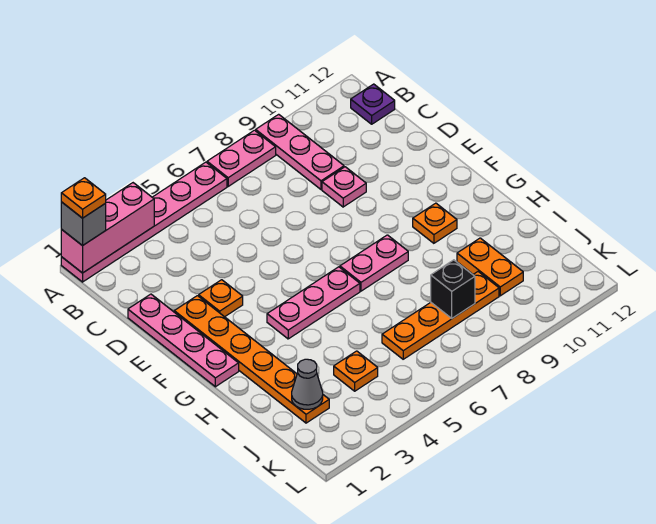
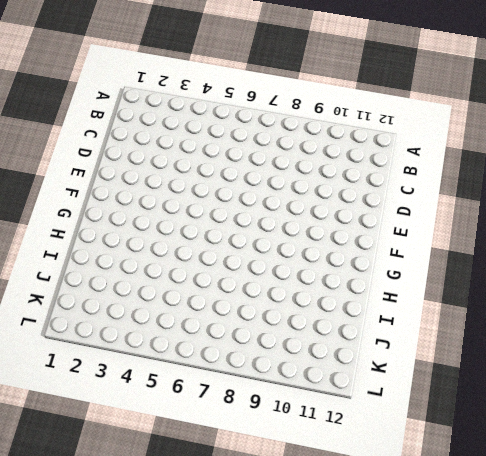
none -> pink plate A1:A6 level 1
none -> pink plate A7:A8 level 1
none -> pink plate A9:C9 level 1

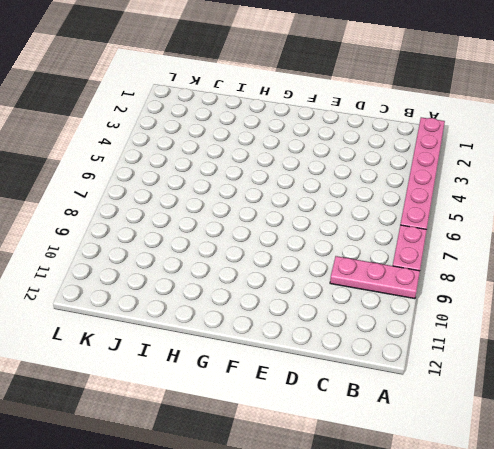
none -> purple plate B12 level 1
none -> pink plate D1:G1 level 1
none -> pink plate D9 level 1

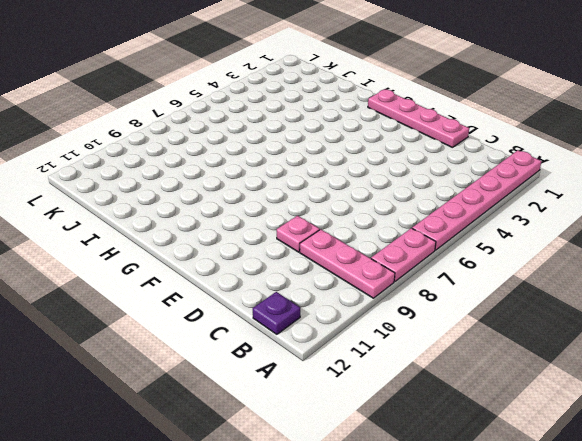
none -> orange plate E2:J2 level 1
none -> orange plate E3 level 1
none -> pink plate G4:G6 level 1

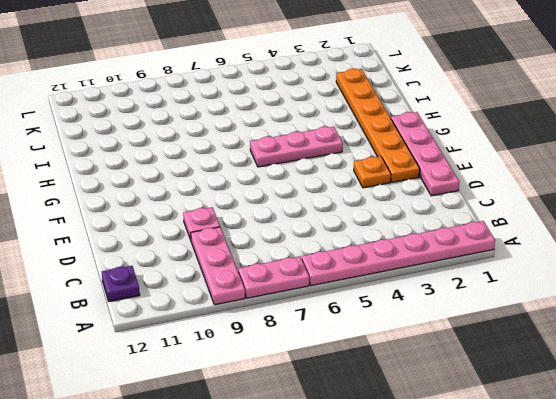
none -> pink plate G7:G8 level 1
none -> orange plate G10 level 1
none -> orange plate I10:J10 level 1

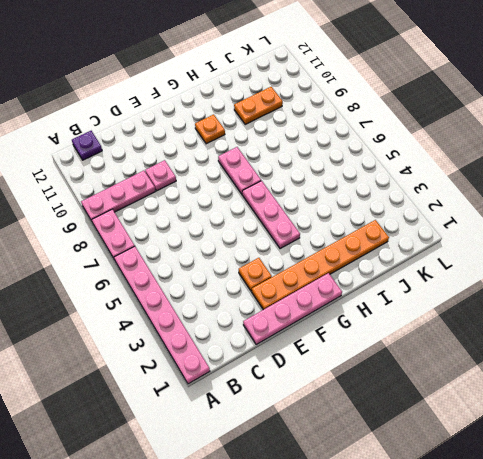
none -> orange plate J4 level 1
none -> orange plate J6:J9 level 1
none -> pink brick A1:A3 level 2

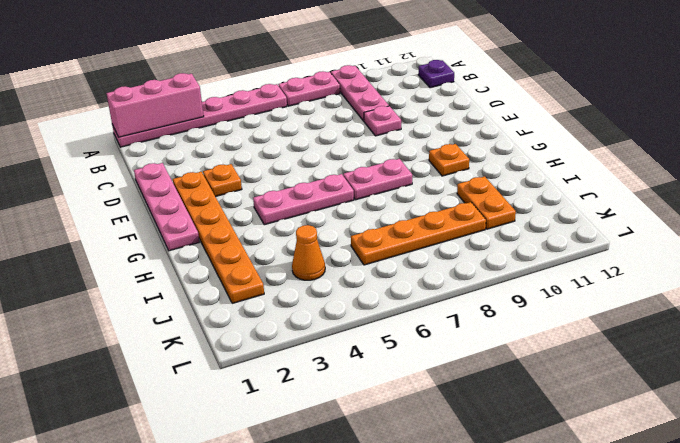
orange cone J4 level 1 -> orange plate J4 level 1
none -> grey cone J2 level 2
none -> black brick J8 level 2
none -> grey brick A1 level 3

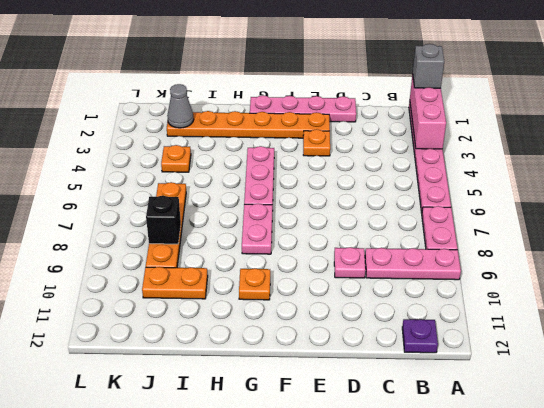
none -> orange plate A1 level 4

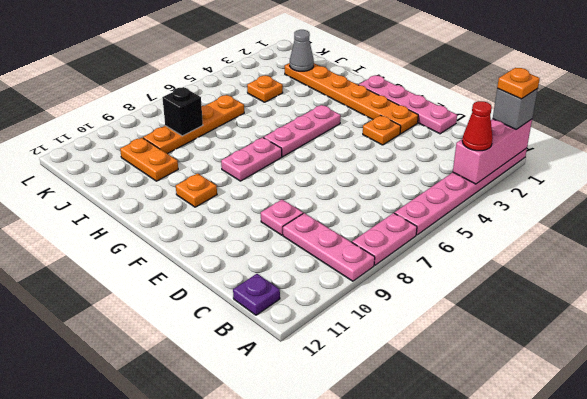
red cone A3 level 3 -> none

